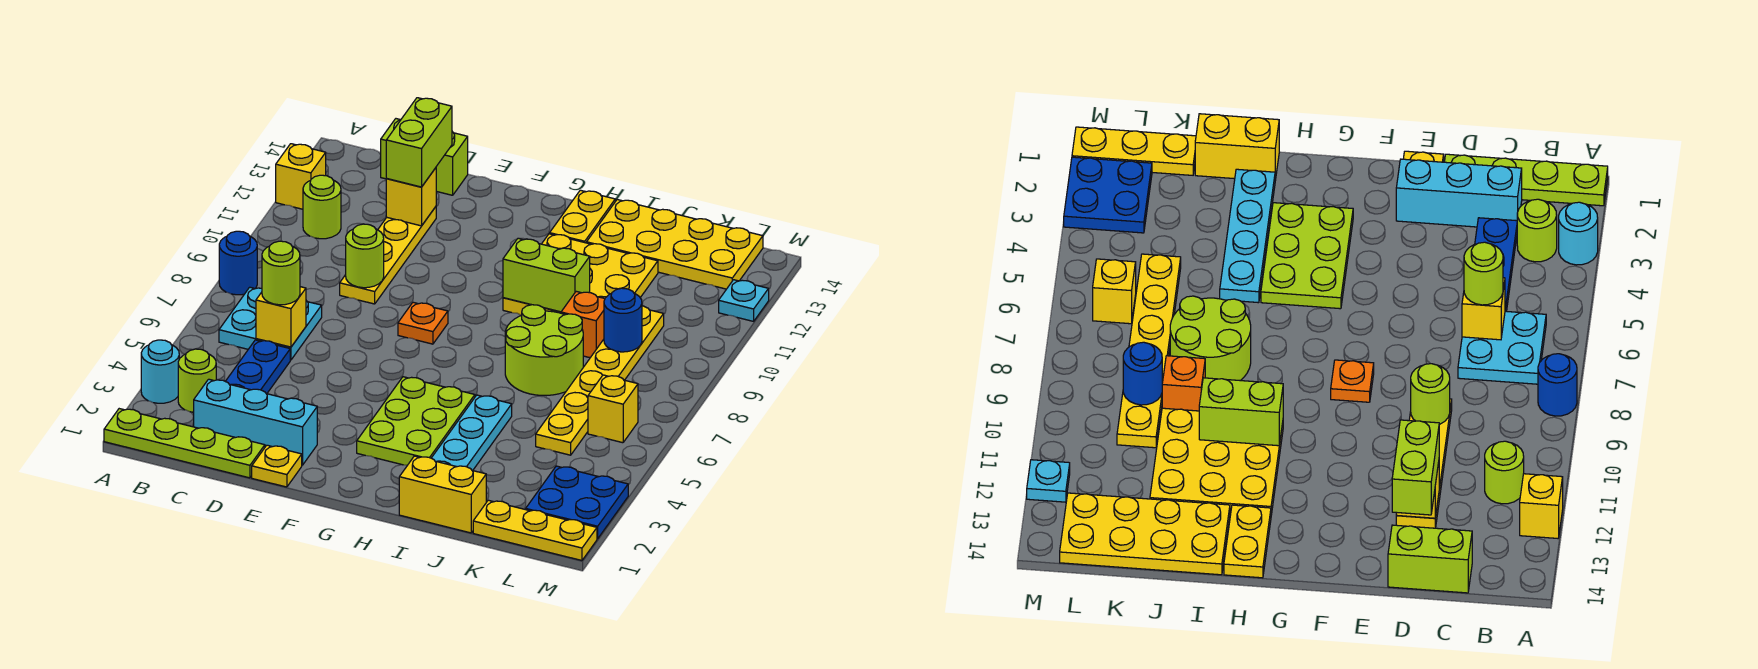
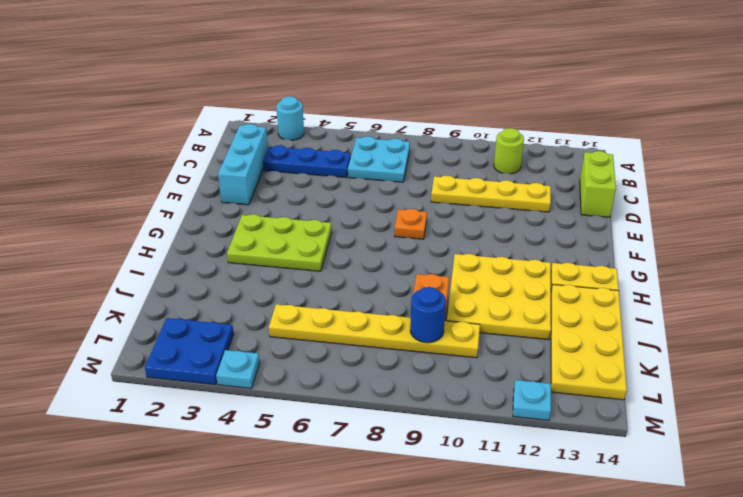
cyan plate M4 level 1 -> none
none -> lime plate A1:D1 level 1
none -> blue round brick A8 level 1
none -> yellow brick A12 level 1
none -> lime round brick B3 level 1

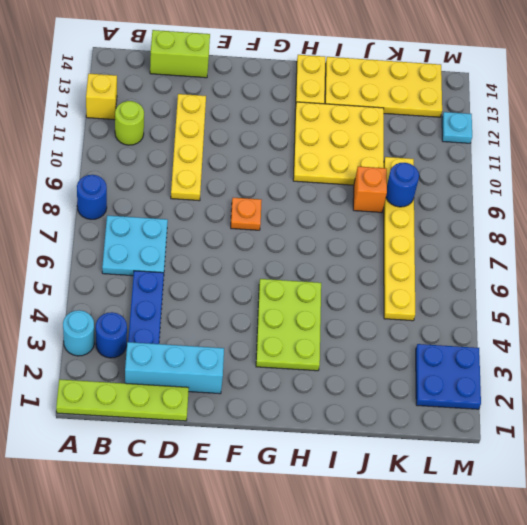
blue round brick B3 level 1 -> lime round brick B3 level 1
none -> yellow plate E1 level 1
none -> yellow brick I1:J1 level 1
none -> cyan plate I2:I5 level 1
none -> lime round brick I7:J8 level 1

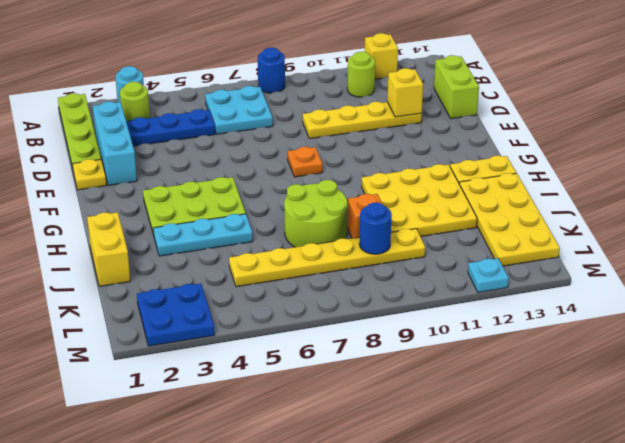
cyan plate I3:I5 level 1 -> cyan plate I2:I5 level 1
none -> yellow plate K1:M1 level 1
none -> yellow brick L6 level 1
none -> yellow brick C6 level 2
none -> lime round brick D9 level 2

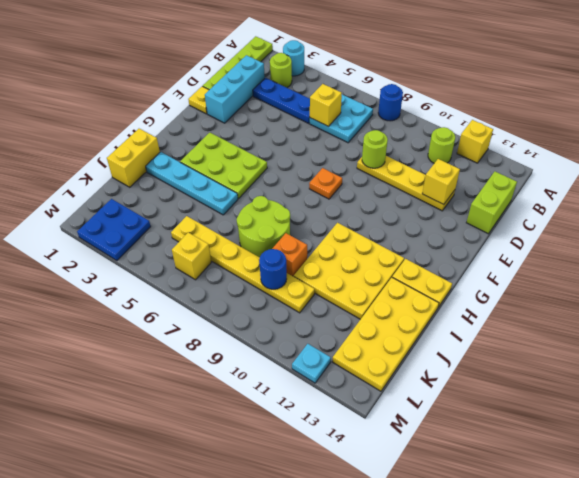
none -> yellow plate K1:M1 level 1
none -> lime brick H10:I10 level 2
none -> lime round brick C6 level 3
none -> lime brick D12:D13 level 3

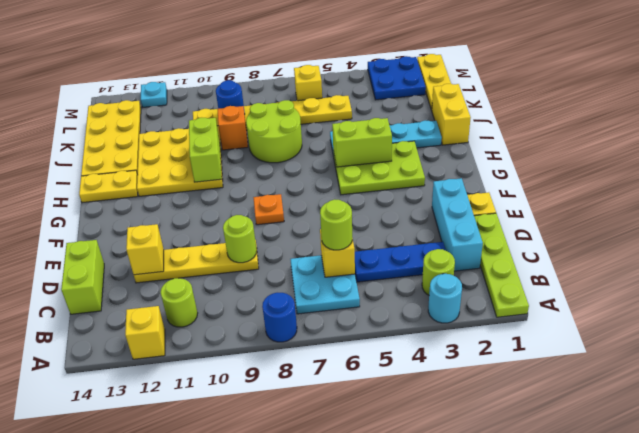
lime brick H4:H5 level 2 -> lime brick D12:D13 level 3

